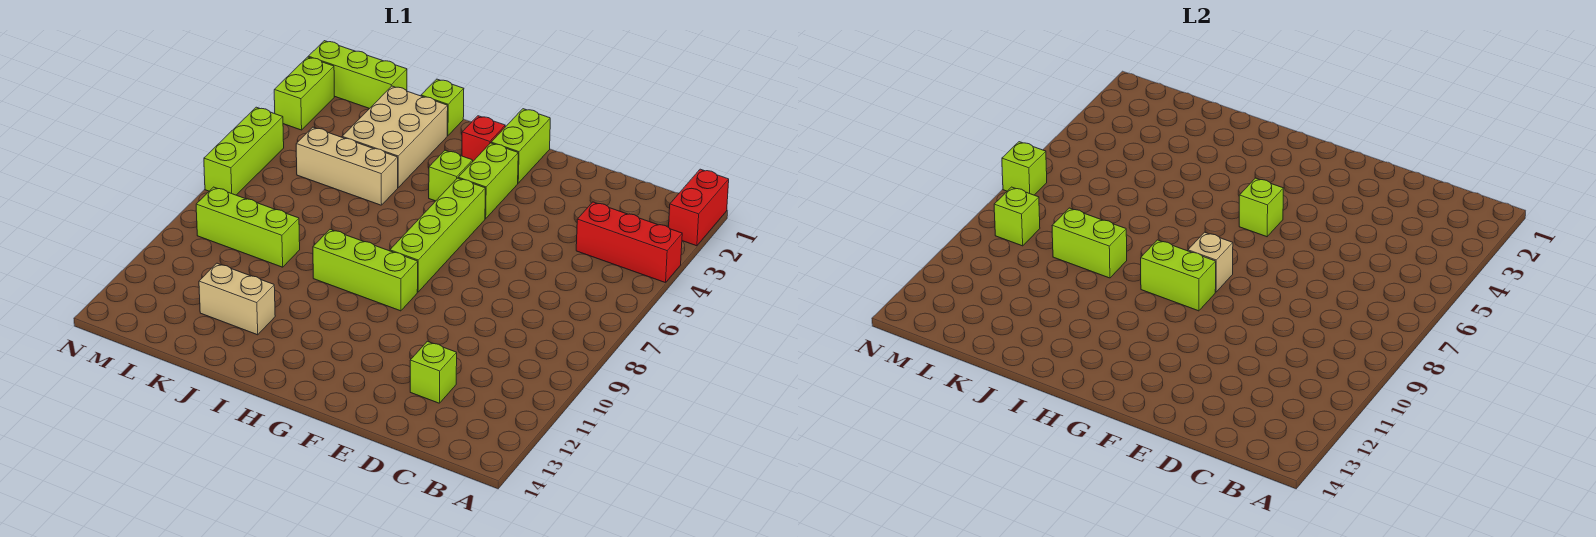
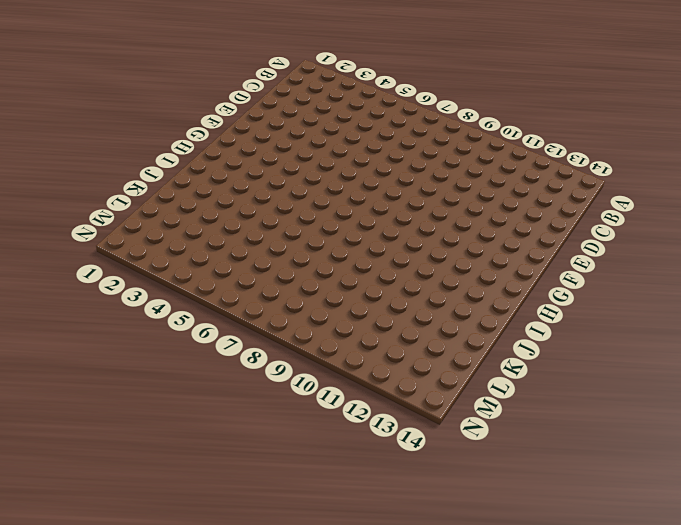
none -> red brick A1:A2 level 1
none -> red brick A4:C4 level 1
none -> lime brick D12 level 1

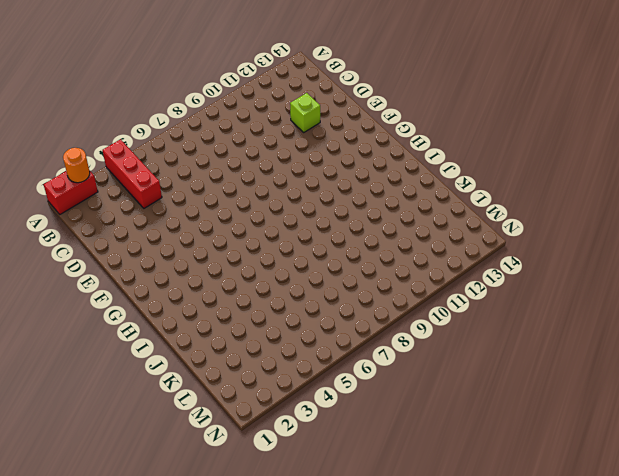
orange round brick A2 level 2 -> none
none -> lime brick G1:G2 level 1
none -> lime brick G3:G4 level 1
none -> lime brick G5:G8 level 1

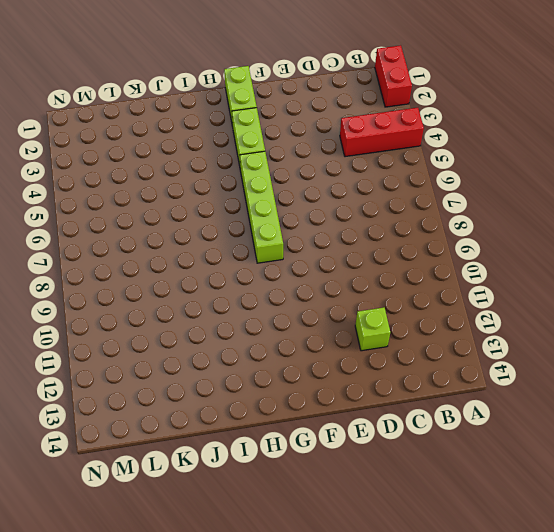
none -> lime brick G9:I9 level 1
none -> red brick H2 level 1
none -> lime brick H4 level 1

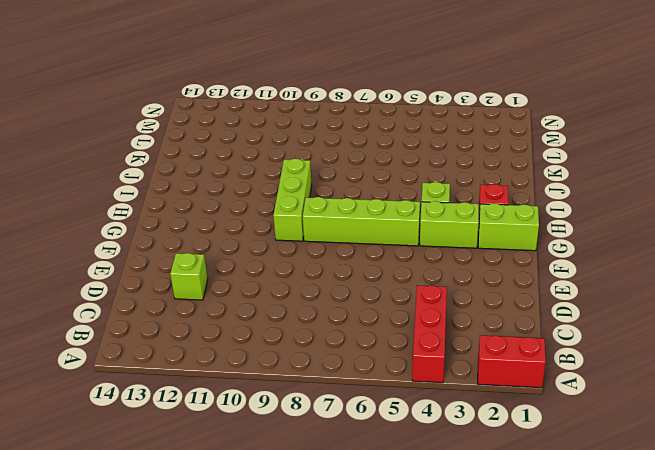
none -> lime brick J1 level 1
none -> tan brick J2:K4 level 1
none -> tan brick J5:L5 level 1

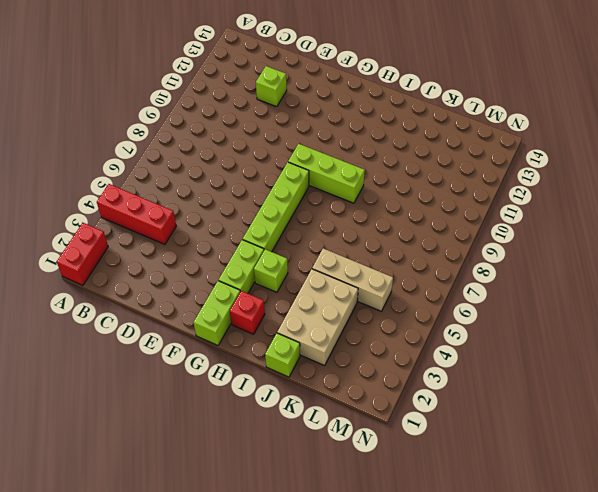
none -> tan brick J12:K12 level 1
none -> lime brick K9:M9 level 1
none -> lime brick L1:N1 level 1

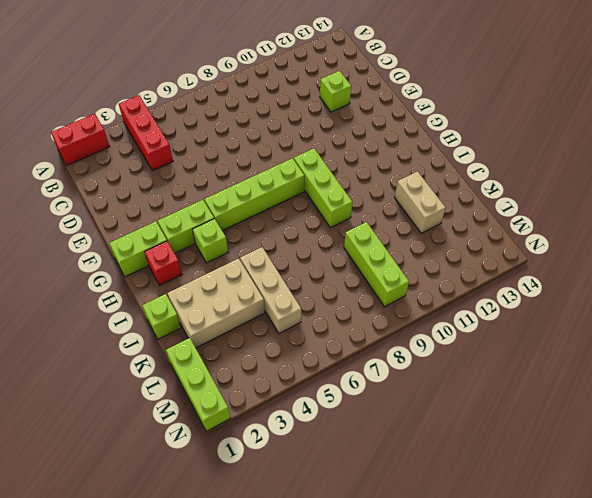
none -> lime brick N2:N3 level 1
none -> lime brick N5:N7 level 1
none -> lime brick G5 level 2

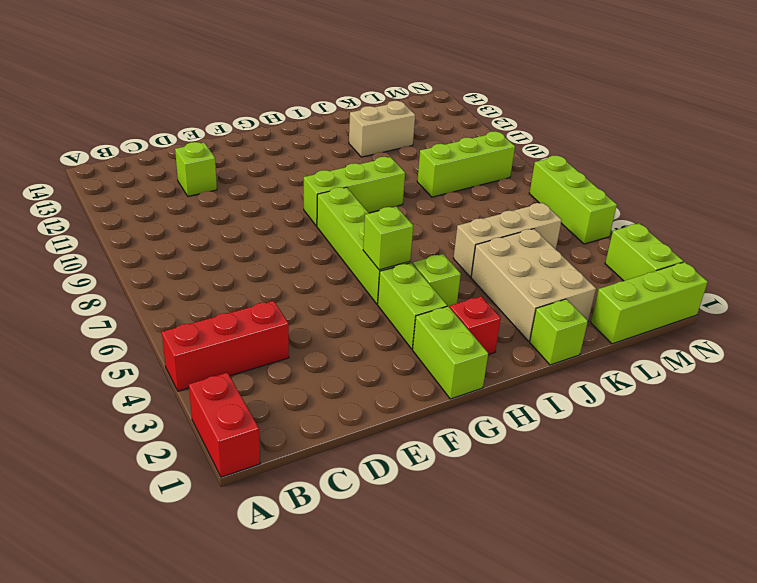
none -> tan brick G8 level 2
none -> lime brick G9:H9 level 2
none -> lime brick J9:K9 level 2

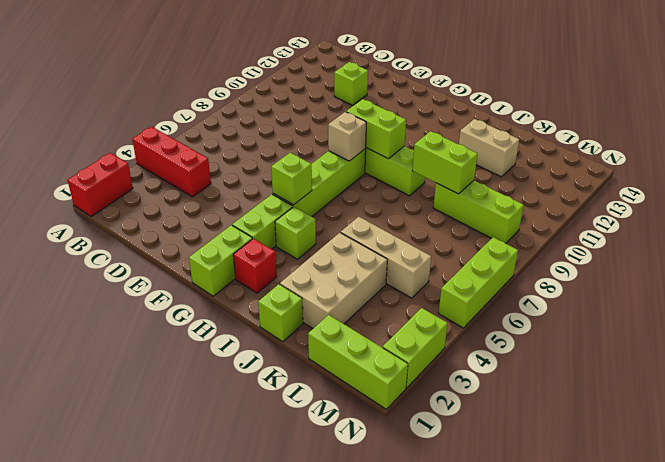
none -> lime brick M9 level 2
none -> lime brick N7 level 2

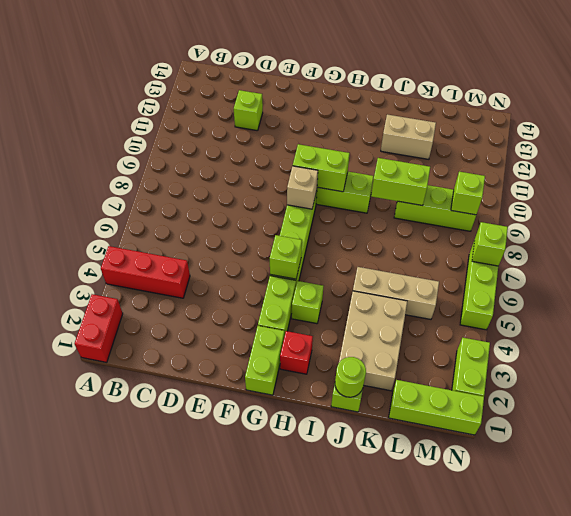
lime round brick J1 level 2 -> none

